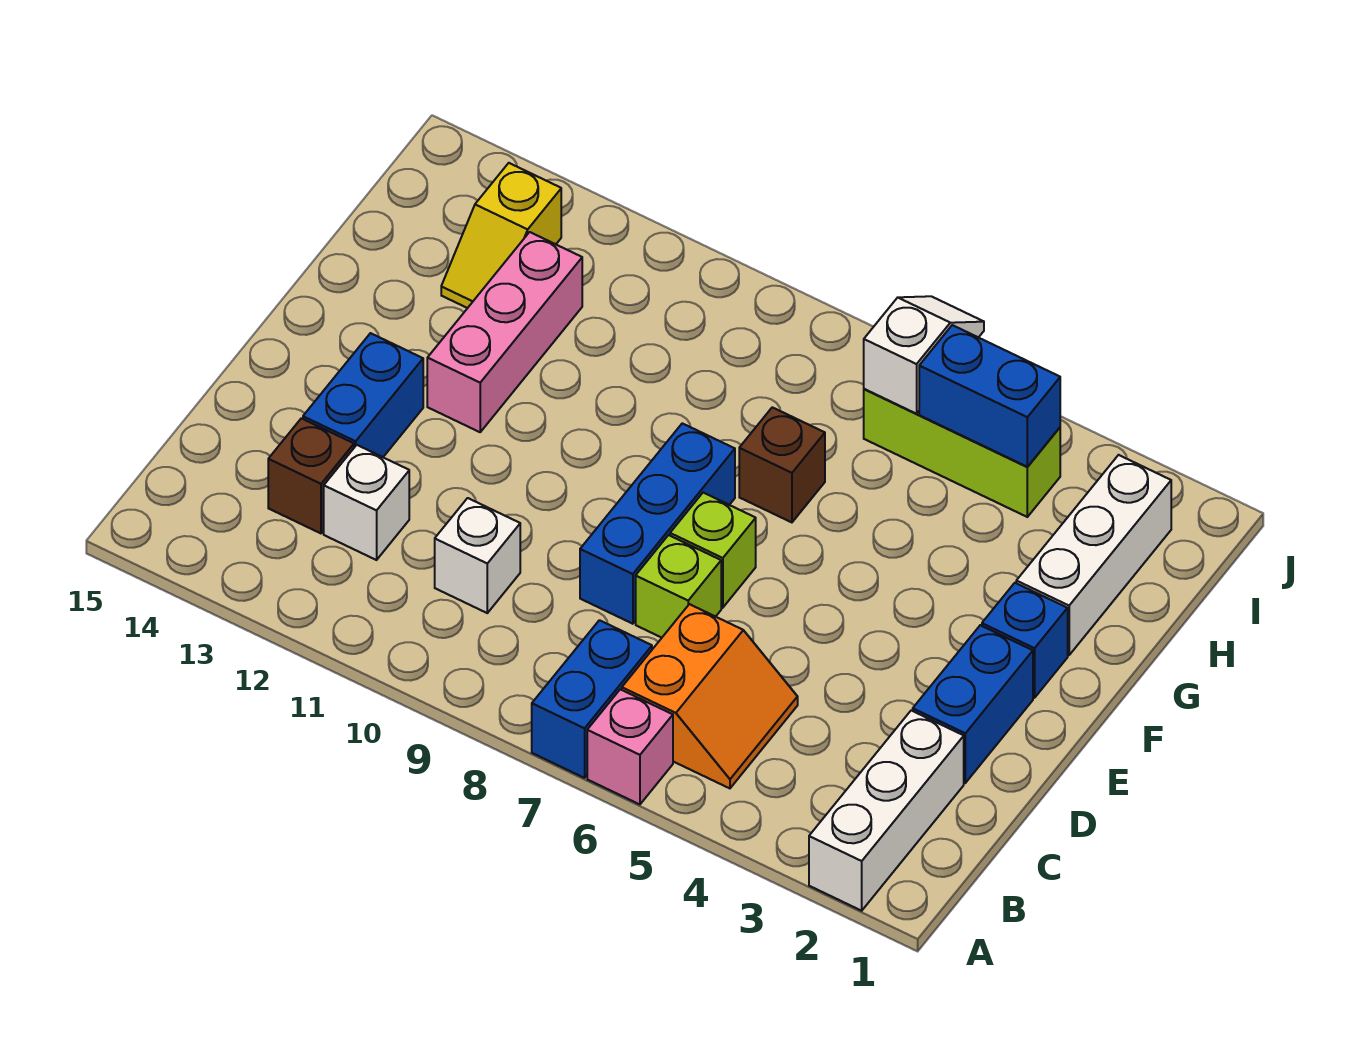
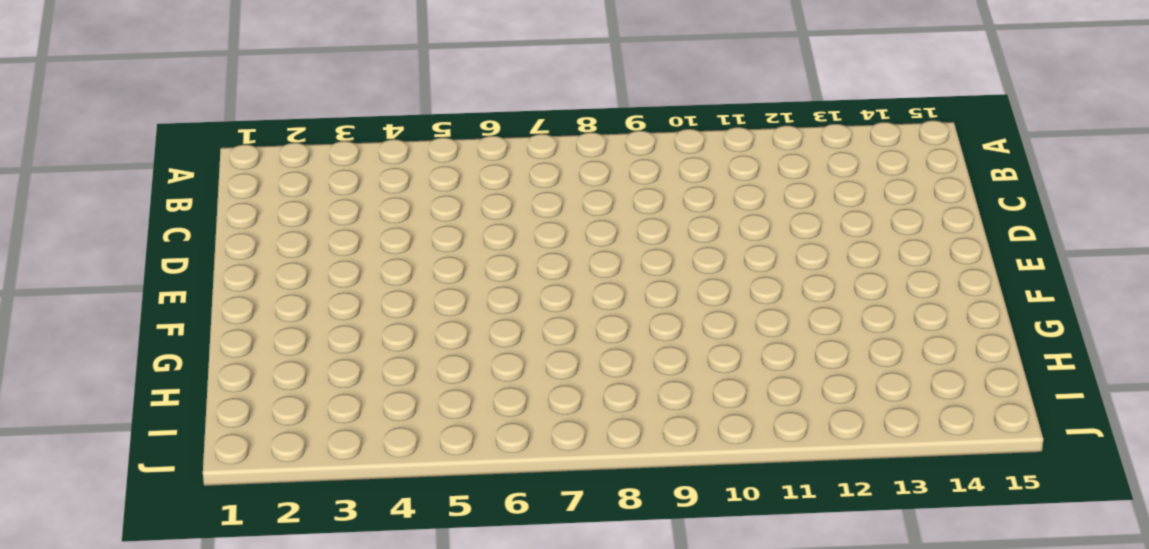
none -> white brick A2:C2 level 1
none -> pink brick A6 level 1
none -> blue brick A7:B7 level 1

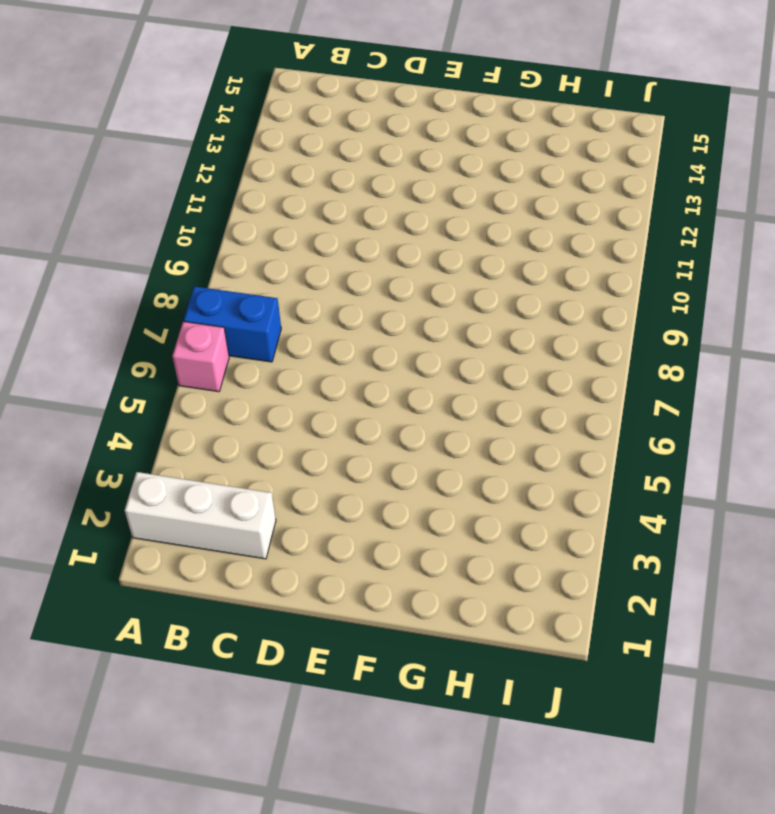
none -> orange slope B5:C6 level 1 top 6
none -> white brick C10 level 1
none -> white brick C12 level 1

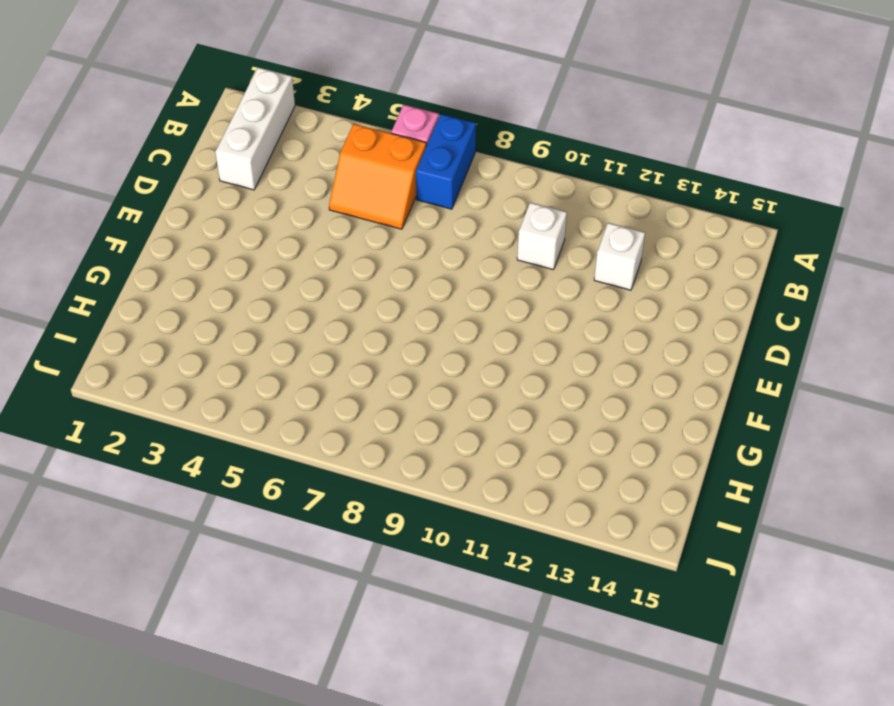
orange slope B5:C6 level 1 top B -> orange slope B5:C6 level 1 top 6
none -> brown brick C13 level 1
none -> blue brick D2:E2 level 1
none -> lime brick D7 level 1

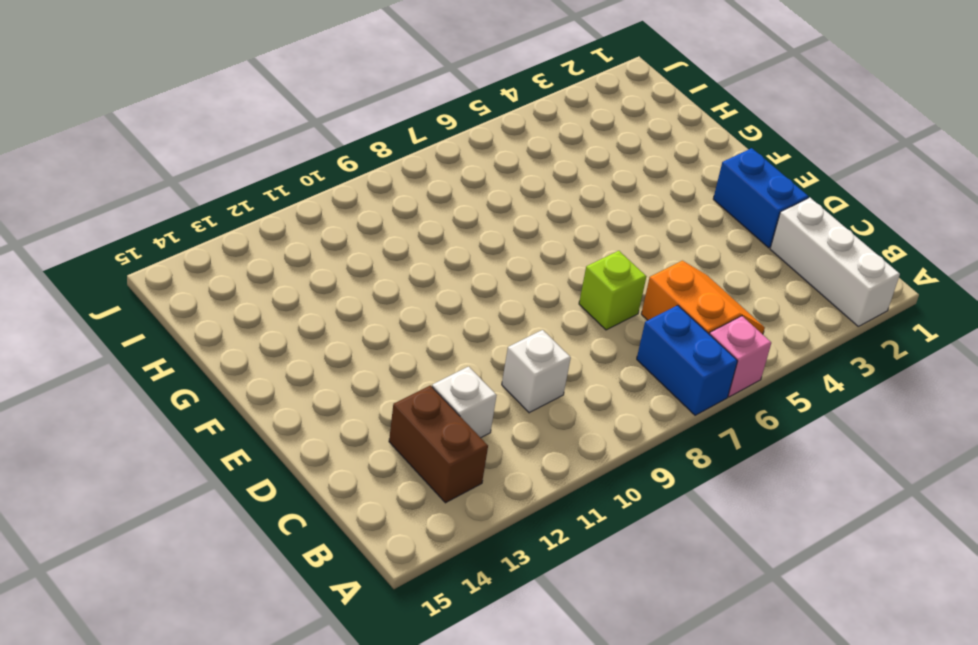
brown brick B13:C13 level 1 -> brown brick C13 level 1
none -> blue brick D8:F8 level 1
none -> blue brick D13:E13 level 1
none -> lime brick E7 level 1

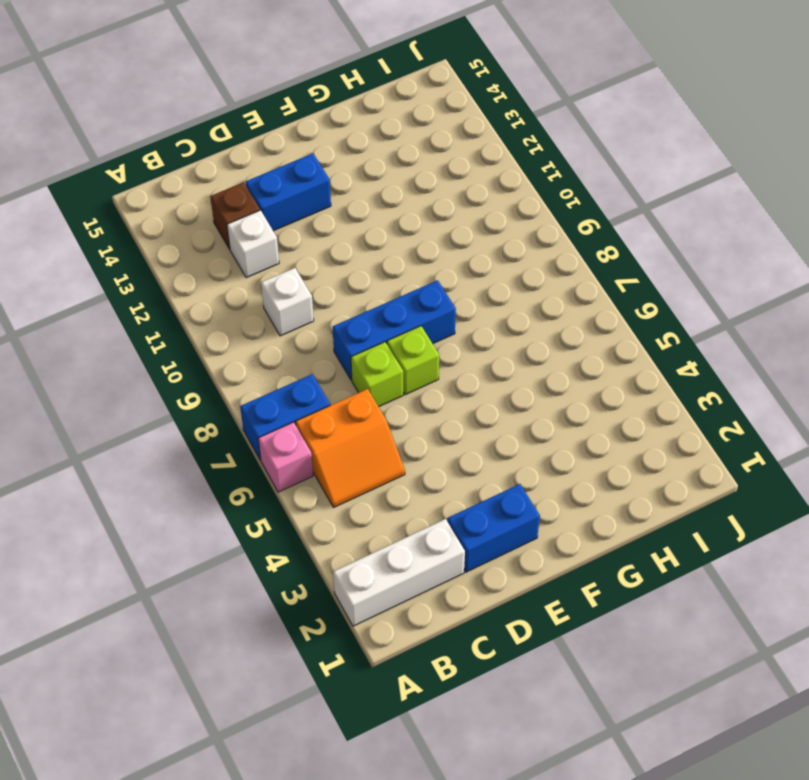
none -> blue brick F2 level 1
none -> pink brick F12:H12 level 1
none -> white brick G2:I2 level 1

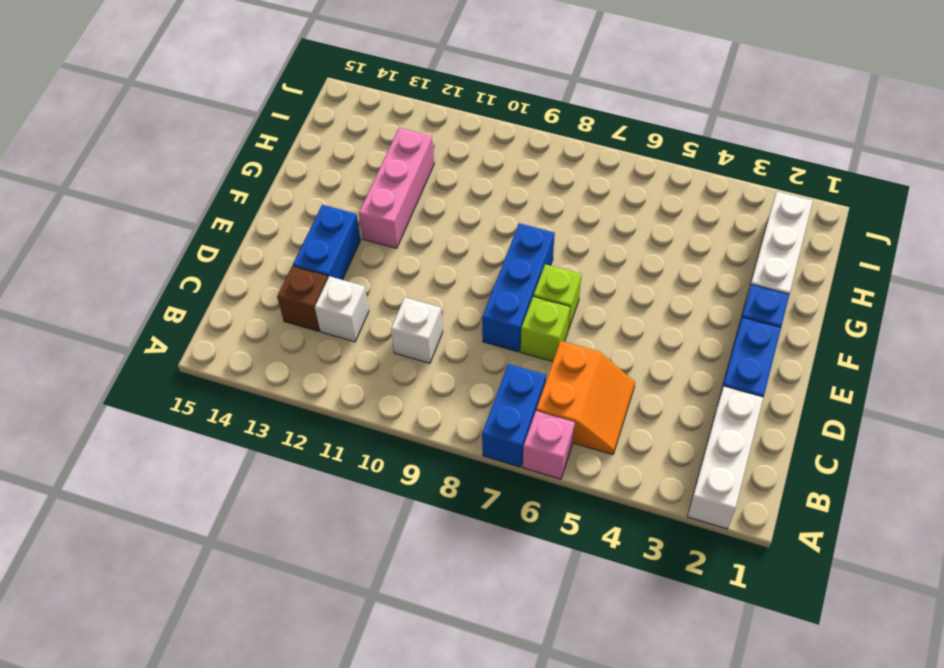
none -> brown brick G7 level 1
none -> yellow slope H13:I13 level 1 top I
none -> lime brick I4:I6 level 1

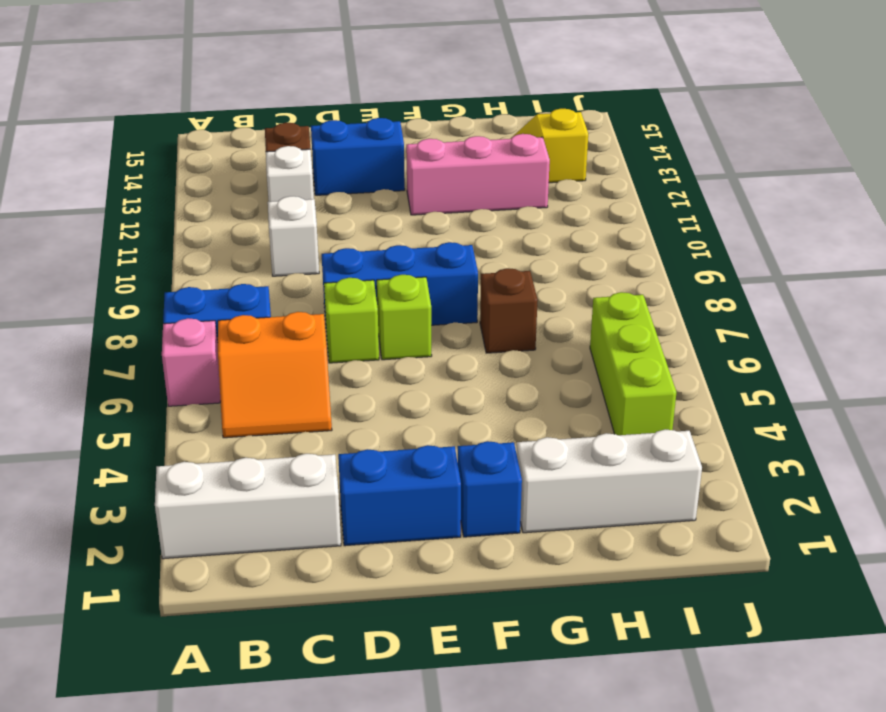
none -> blue brick I4:I5 level 2
none -> white slope I6:J6 level 2 top I

